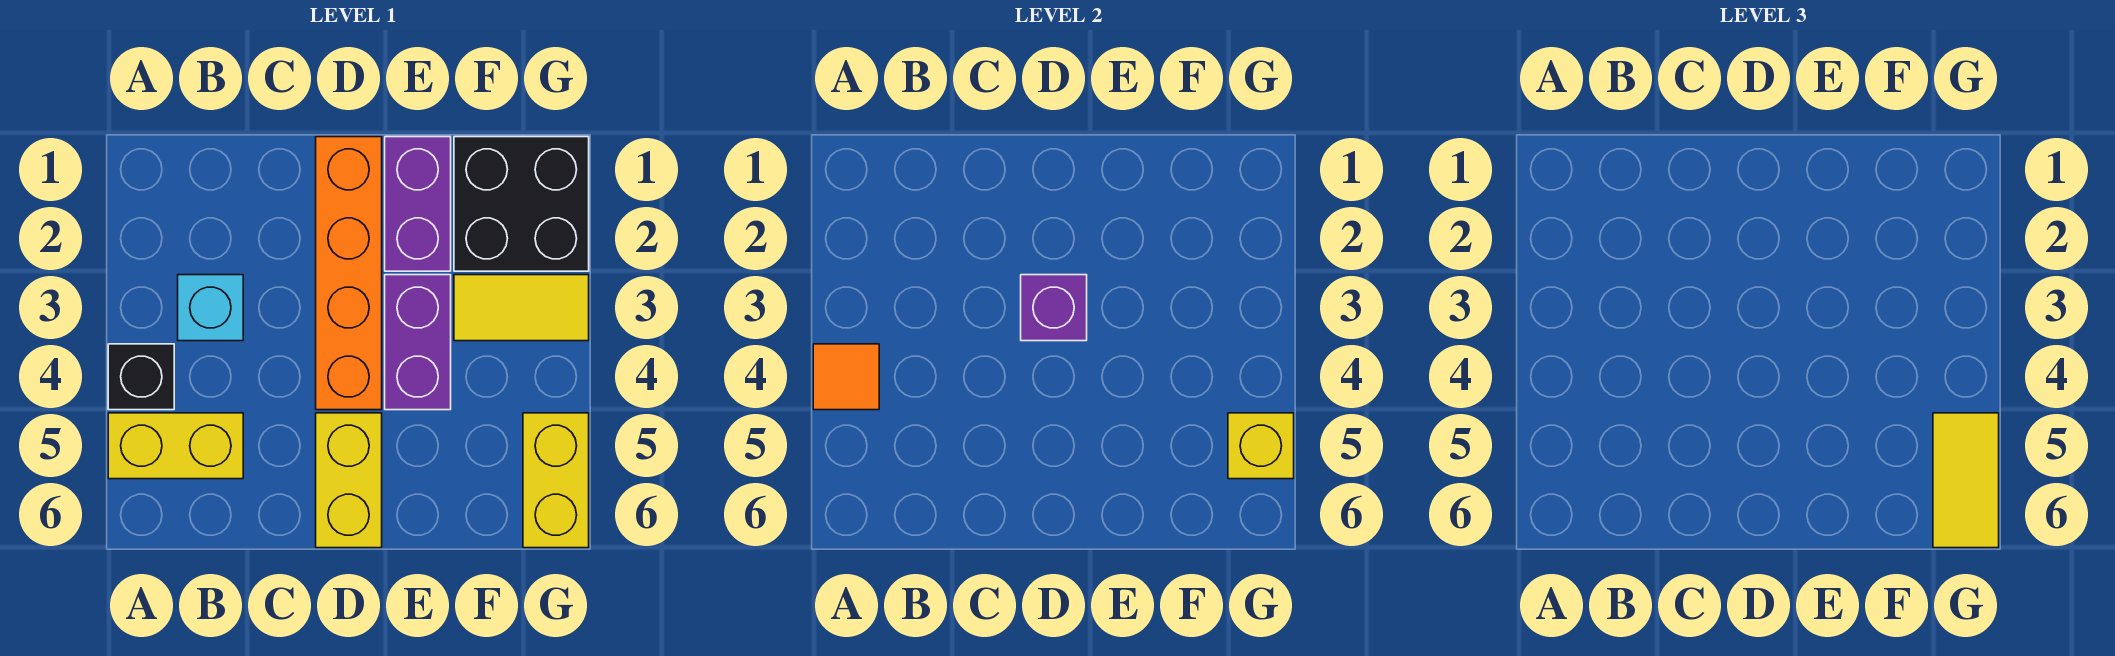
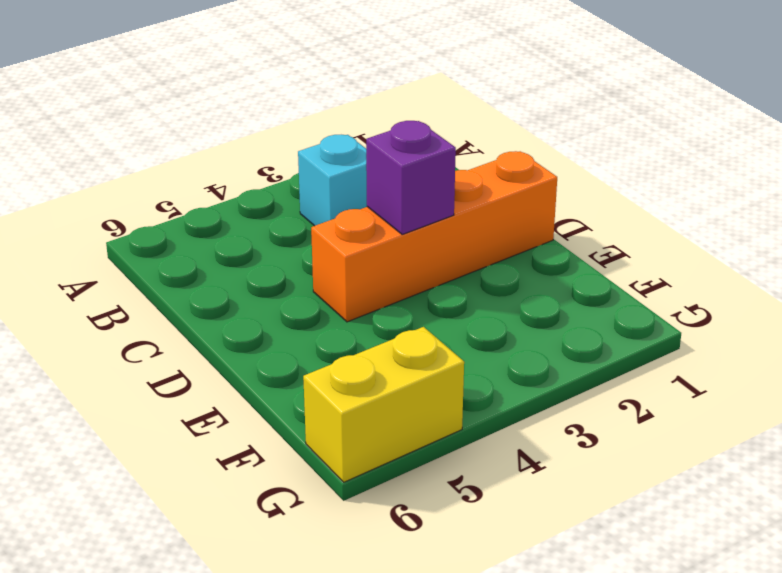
none -> black brick A4 level 1
none -> yellow brick A5:B5 level 1
none -> yellow brick D5:D6 level 1

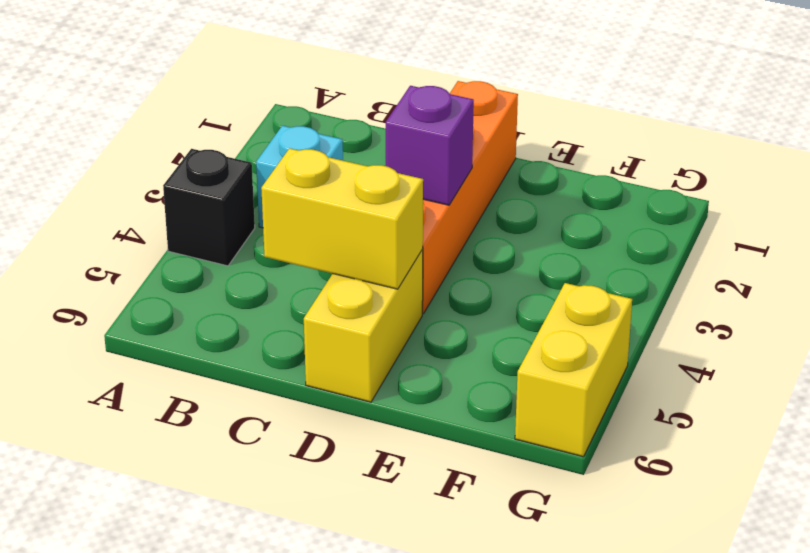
yellow brick C5:D5 level 2 -> yellow brick A5:B5 level 1
none -> purple brick E1:E2 level 1
none -> purple brick E3:E4 level 1
none -> black brick F1:G2 level 1

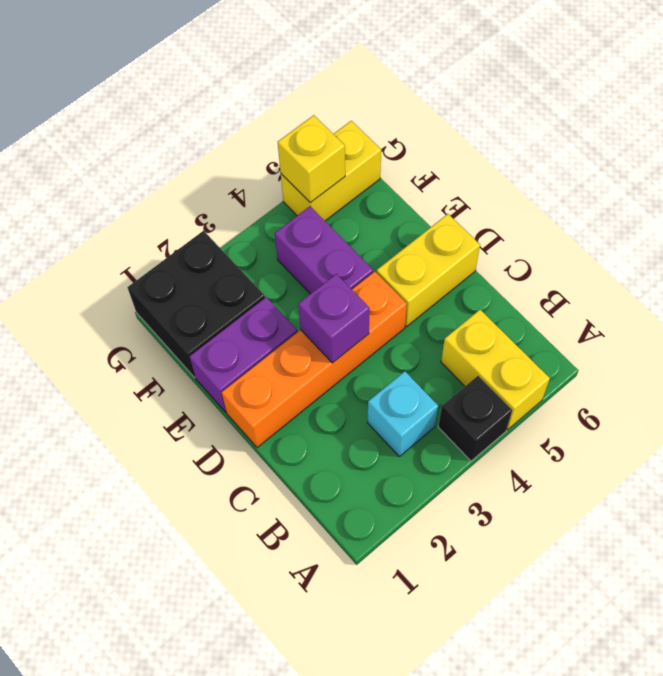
purple brick E4:F4 level 1 -> purple brick E3:E4 level 1
none -> yellow tile F3:G3 level 1
none -> orange tile A4 level 2
none -> yellow tile G5:G6 level 3

